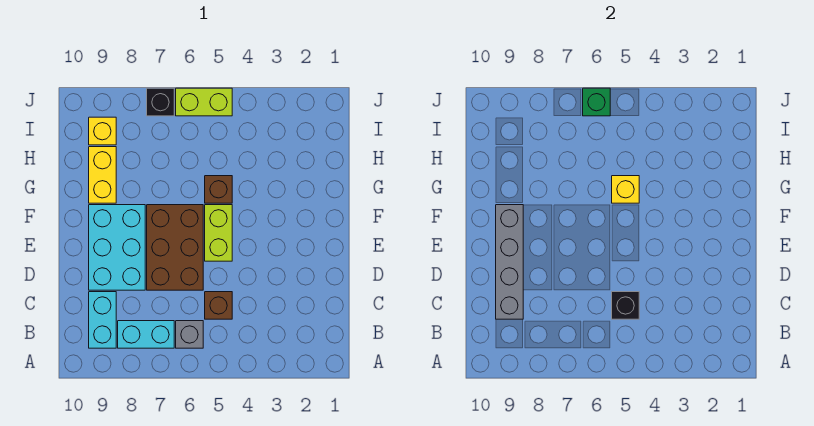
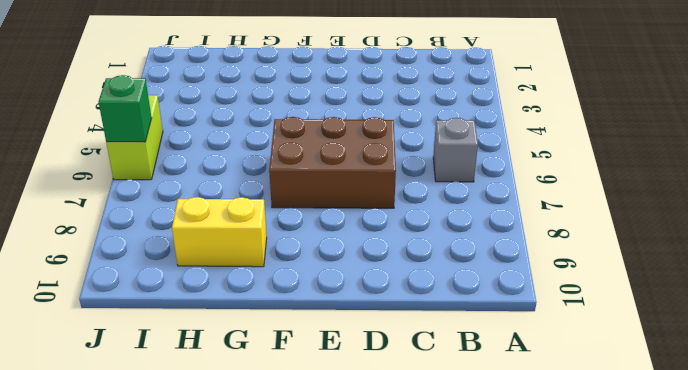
none -> cyan brick B7:B8 level 1
none -> cyan brick B9:C9 level 1
none -> brown brick C5 level 1

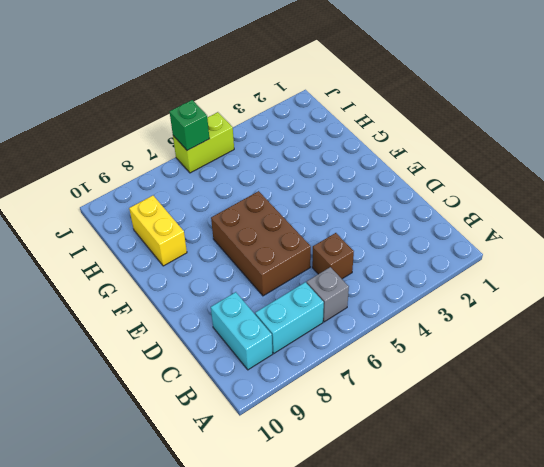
none -> cyan brick D8:F9 level 1
none -> lime brick E5:F5 level 1
none -> brown brick G5 level 1

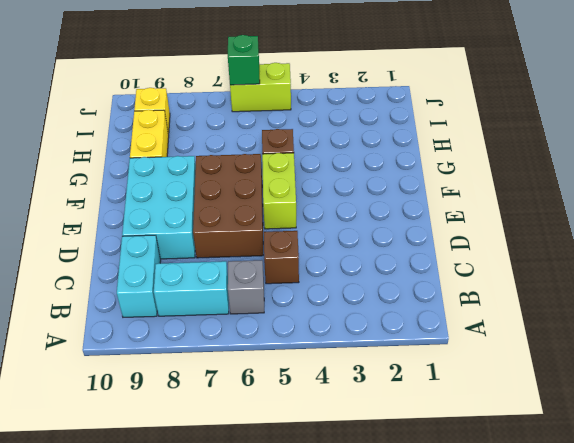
none -> black brick J7 level 1
none -> black brick C5 level 2
none -> grey brick C9:F9 level 2

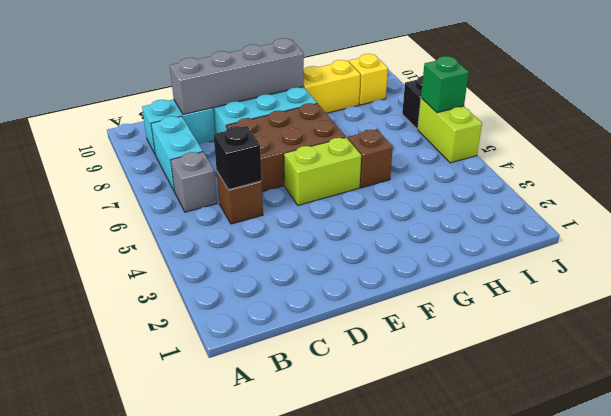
none -> yellow brick G5 level 2

